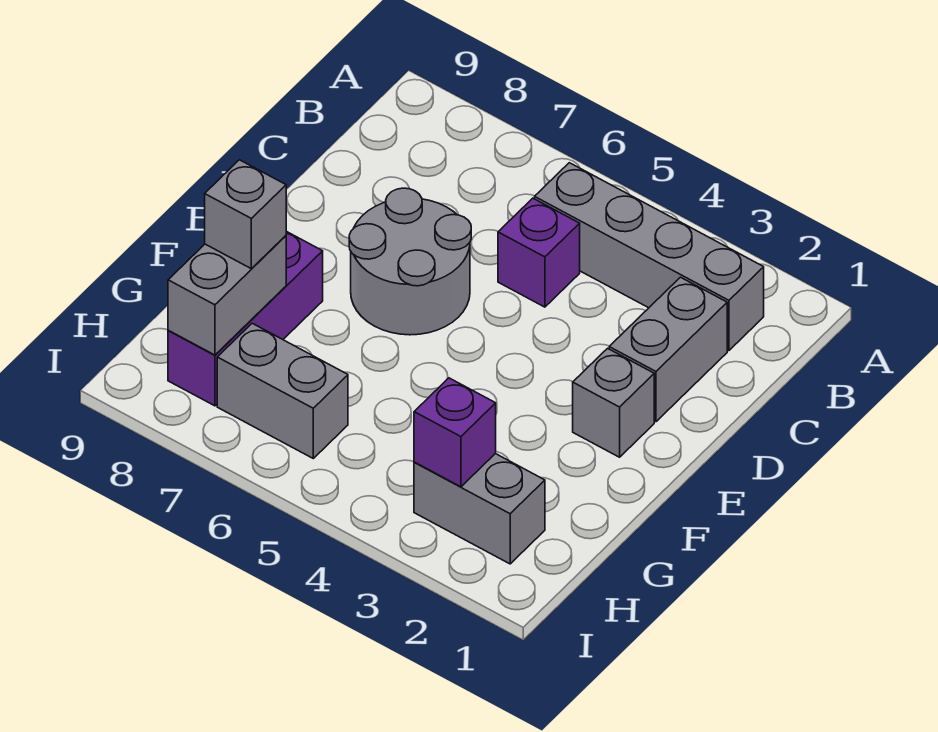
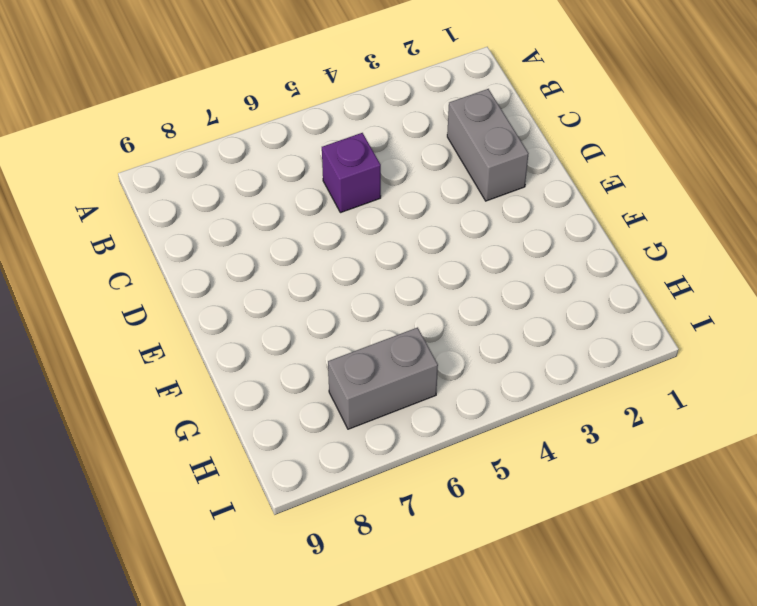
none -> grey brick B2:B5 level 1
none -> grey round brick D6:E7 level 1

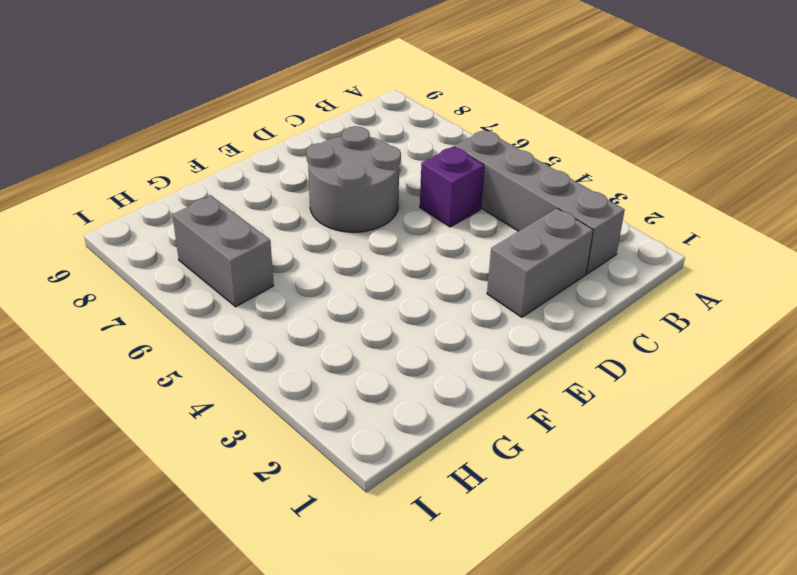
none -> grey brick E2 level 1
none -> purple brick F8:H8 level 1

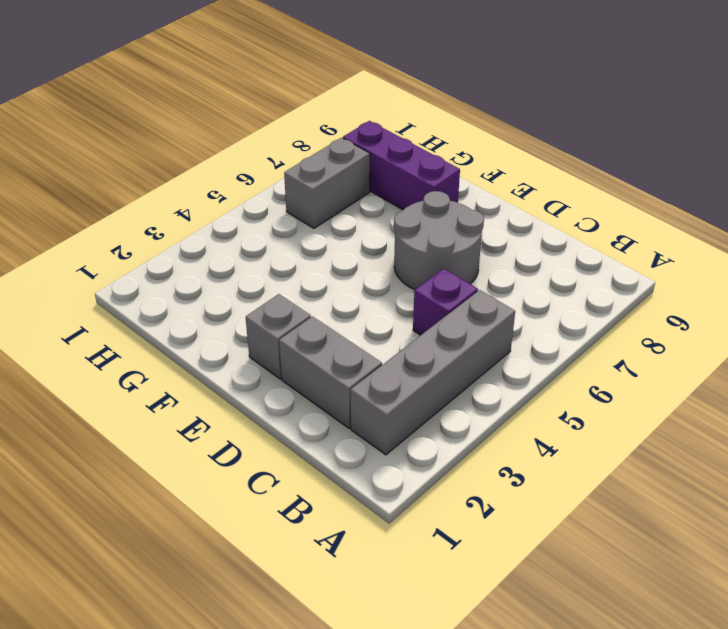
none -> grey brick H2:H3 level 1
none -> grey brick G8:H8 level 2

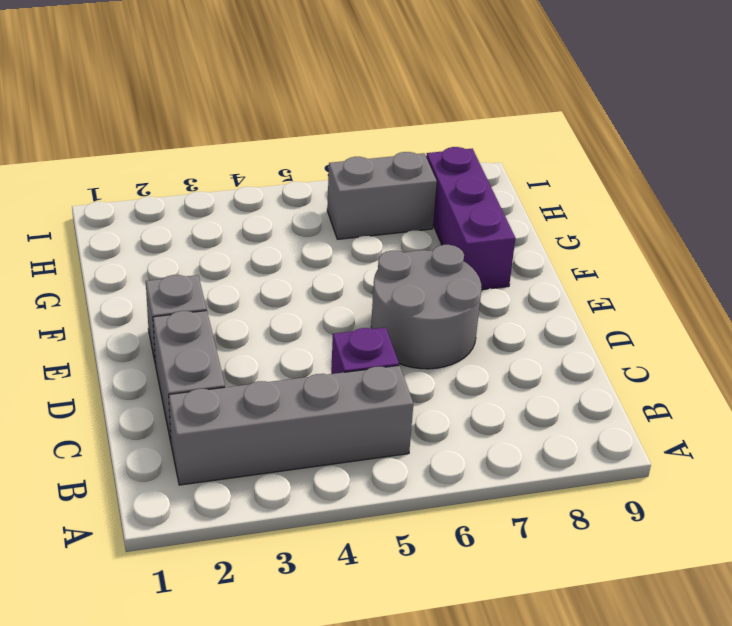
none -> grey brick H2:H3 level 1
none -> grey brick G8:H8 level 2

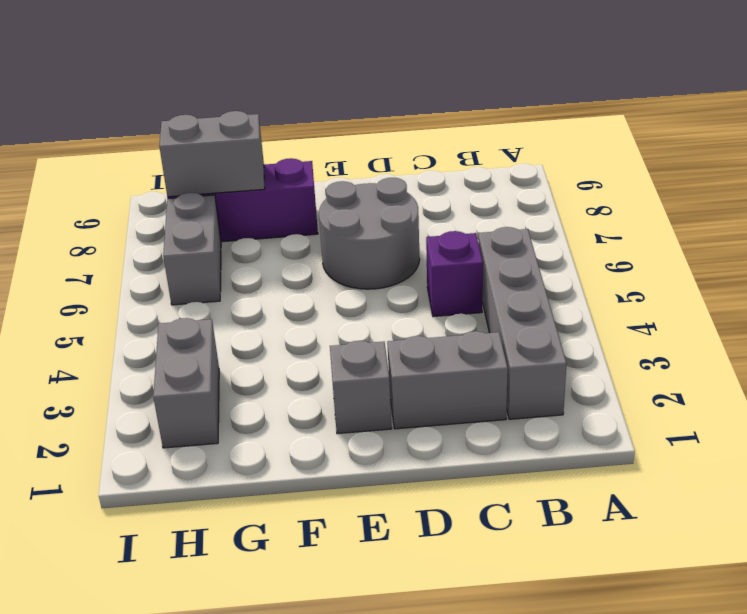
none -> purple brick H3 level 2
none -> grey brick G8 level 3

